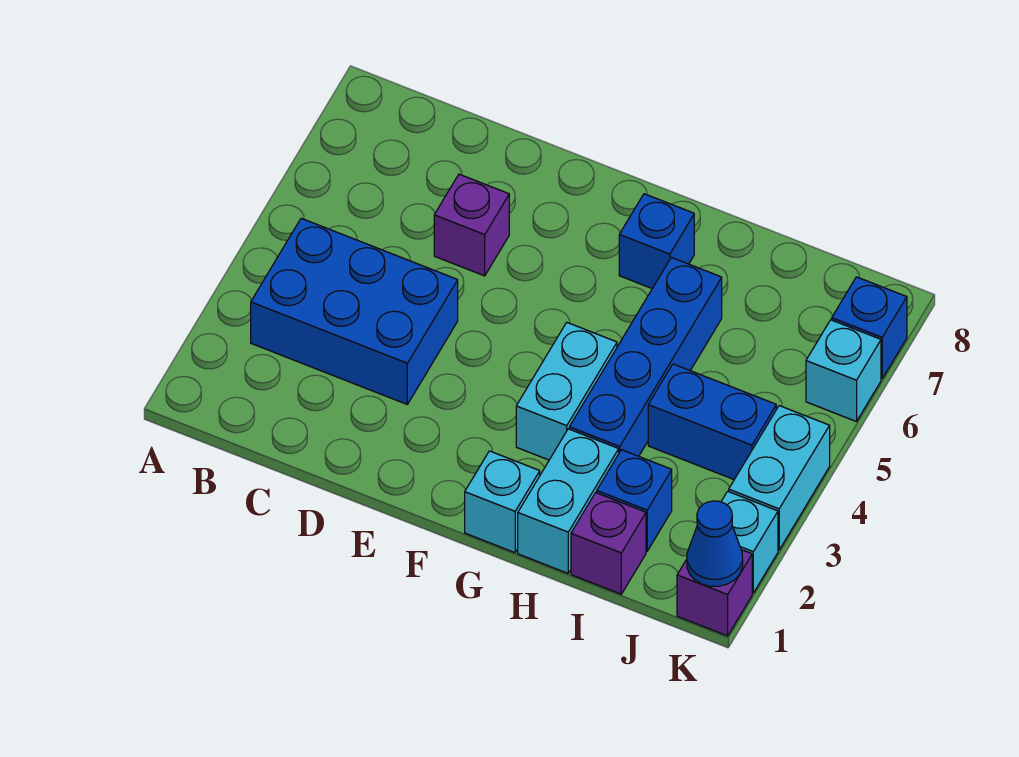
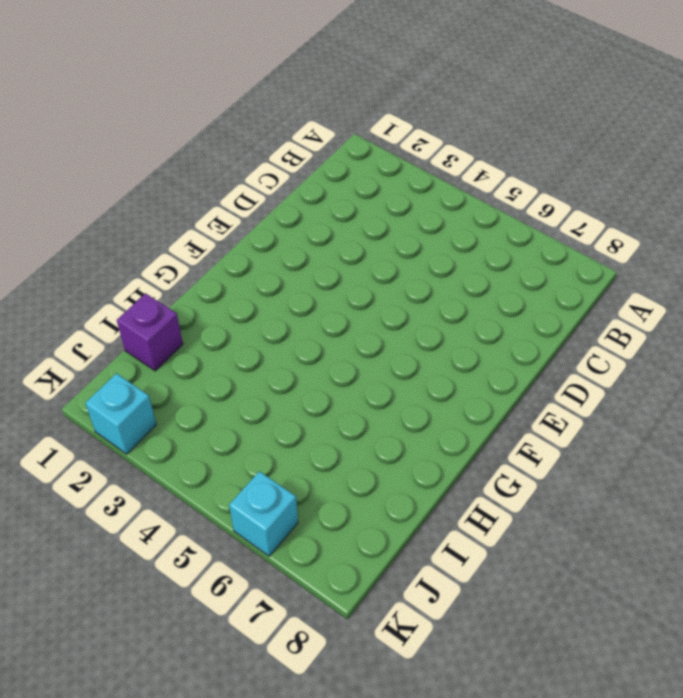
none -> blue brick B3:D4 level 1
none -> purple brick D6 level 1
none -> cyan brick G1 level 1

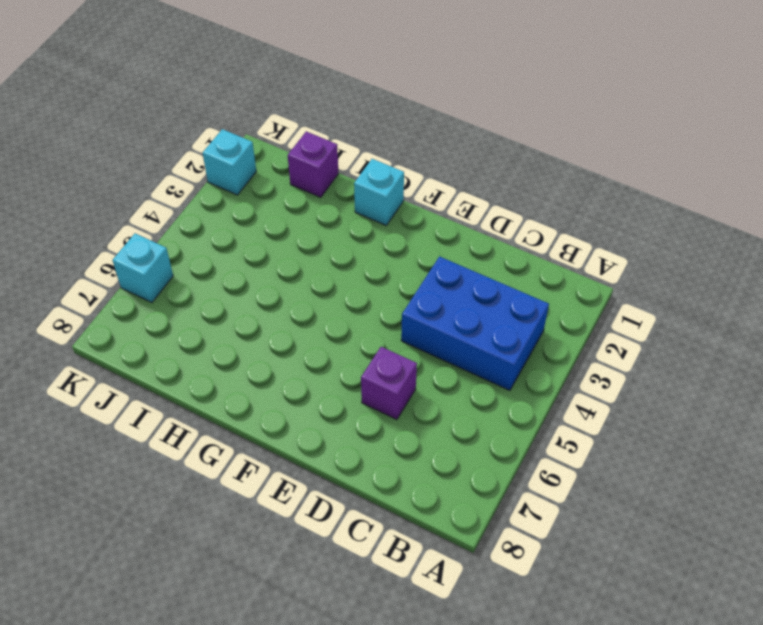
none -> cyan brick G3:G4 level 1
none -> blue brick G7 level 1
none -> cyan brick H1:H2 level 1

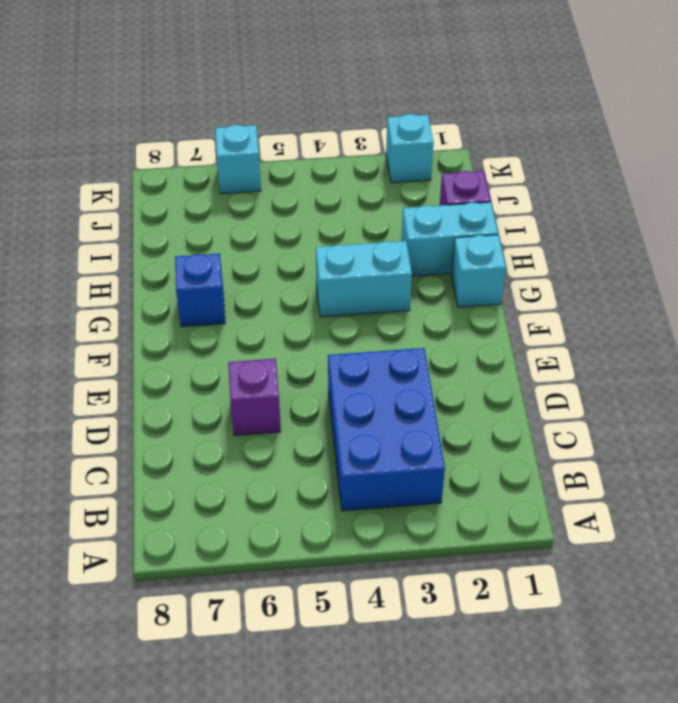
none -> blue brick H3:H6 level 1
none -> blue brick I2 level 1
none -> blue brick I4:J4 level 1

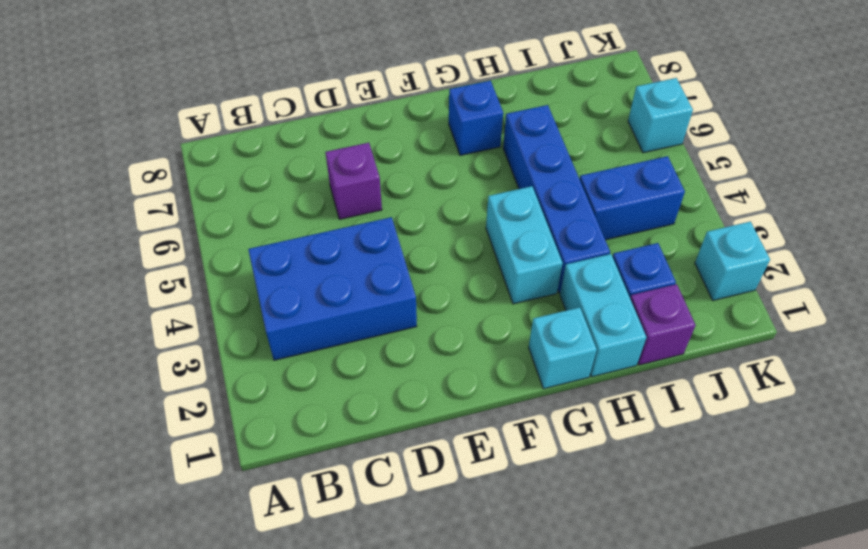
none -> purple brick K1 level 1
none -> cyan brick K3:K4 level 1
none -> blue brick K7 level 1

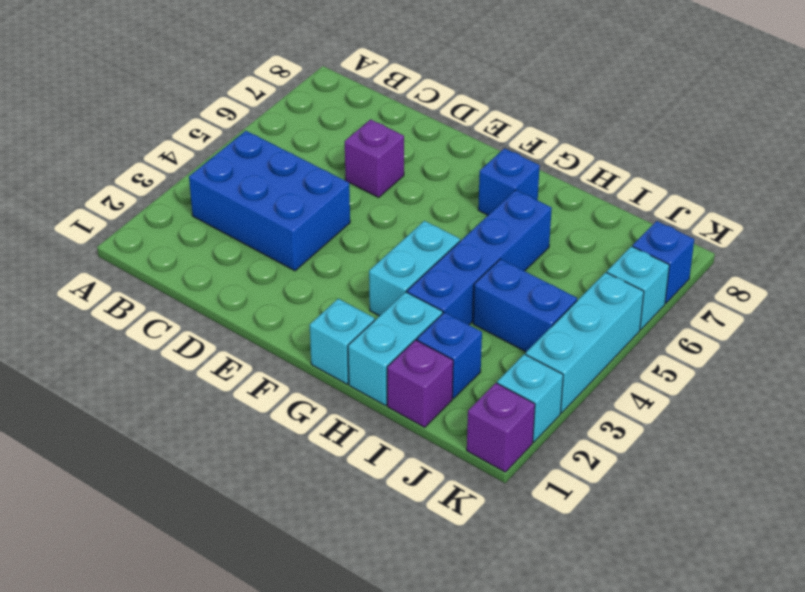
cyan brick K3:K5 level 1 -> cyan brick K3:K4 level 1
none -> blue cone K1 level 2

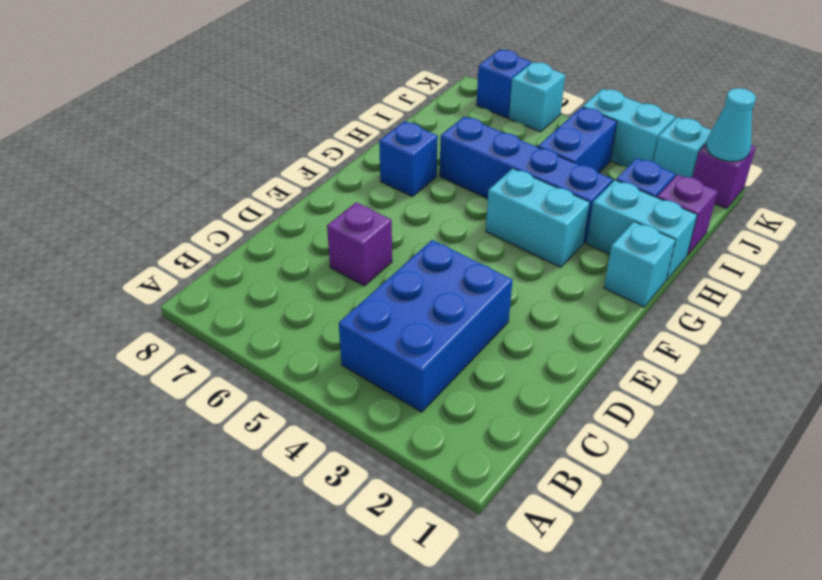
cyan cone K1 level 2 -> blue cone K1 level 2

